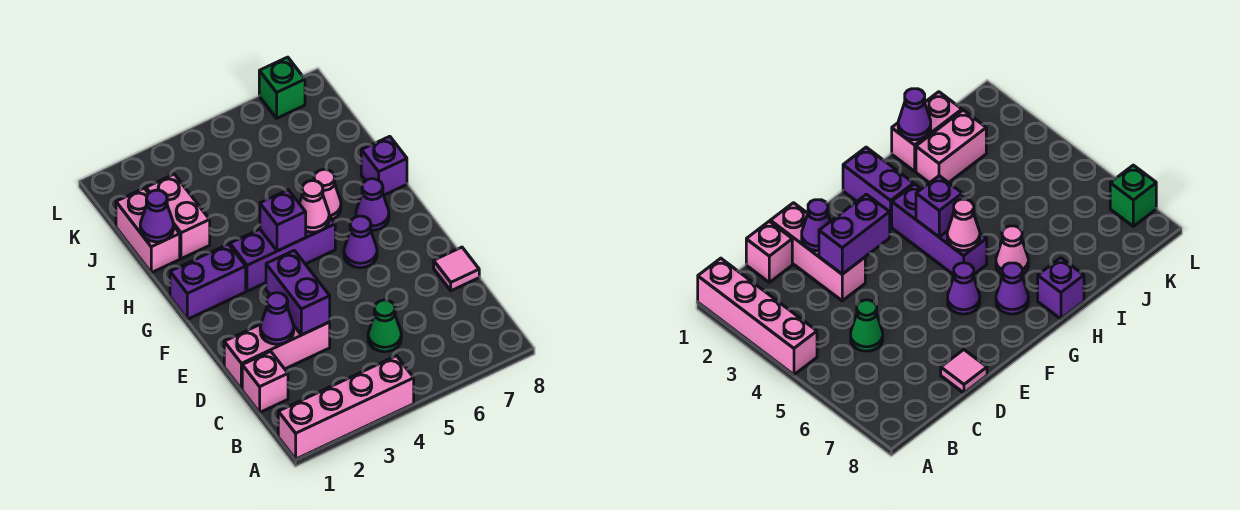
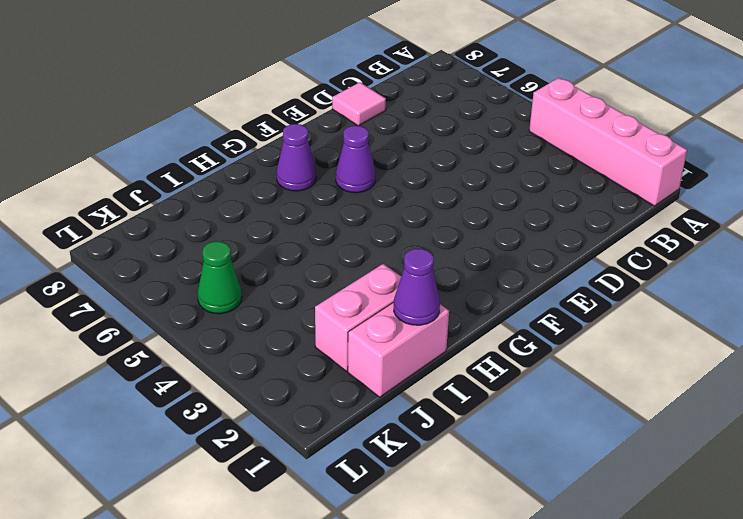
green cone K5 level 1 -> green cone C5 level 1
none -> pink brick C1 level 1
none -> pink brick D1:D3 level 1
none -> purple brick G1:G2 level 1

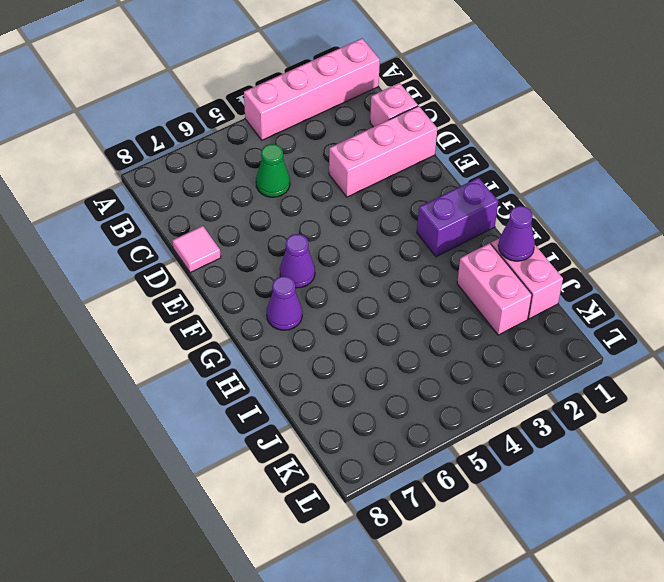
none -> purple brick G3:G5 level 1
none -> pink cone H6 level 1
none -> purple brick H8 level 1

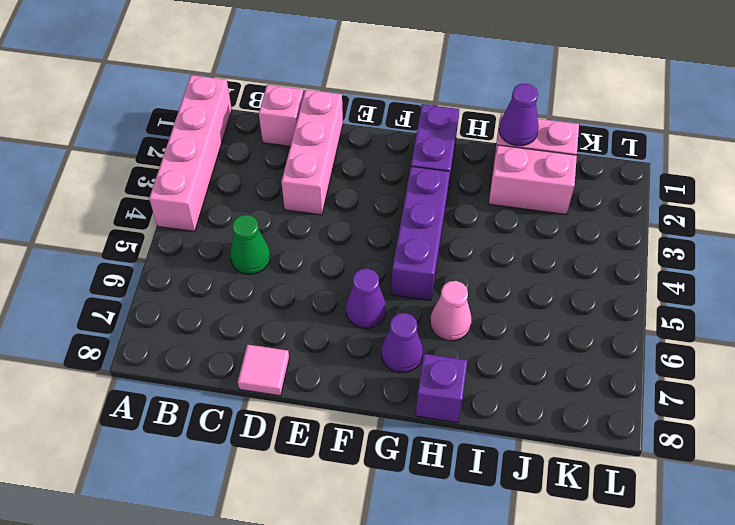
none -> green brick L7 level 1
none -> purple cone D2 level 2
none -> purple brick D3:E3 level 2

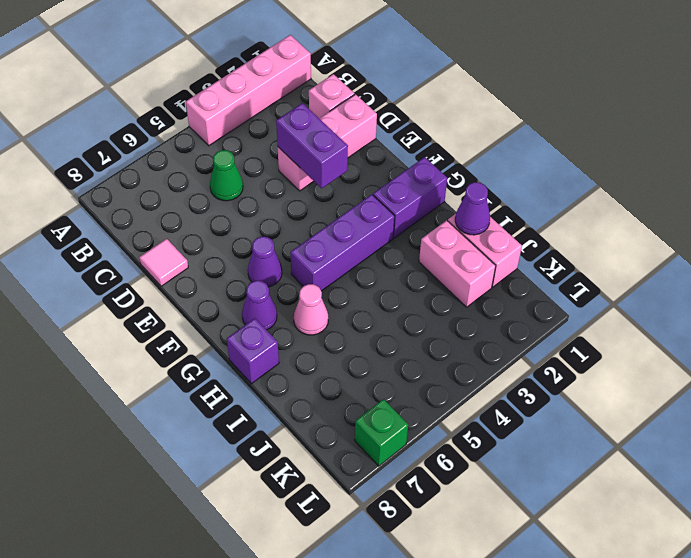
none -> purple cone D2 level 2
none -> purple brick G4 level 2
none -> pink cone G5 level 2

